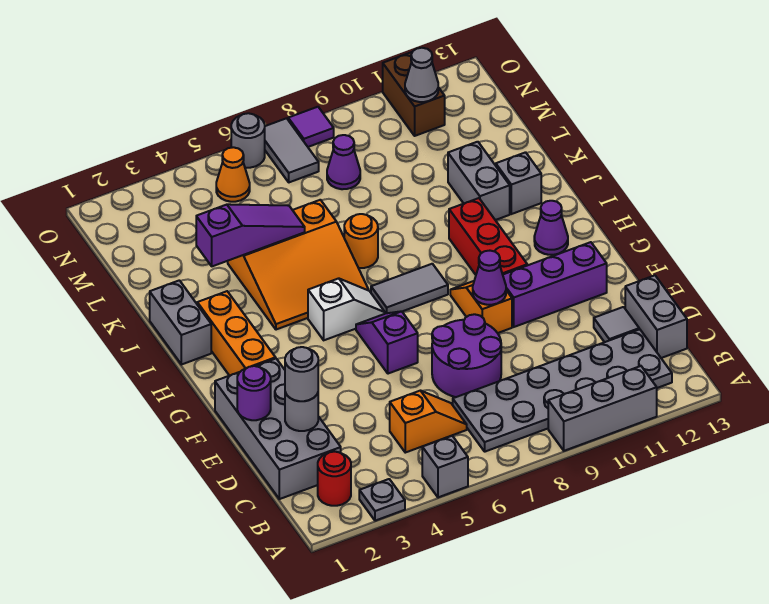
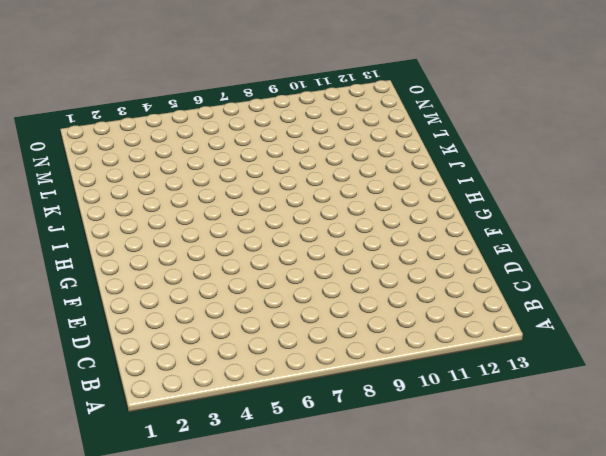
none -> grey plate A3 level 1
none -> grey brick A5 level 1
none -> grey brick A9:A11 level 1
none -> red round brick B2 level 1

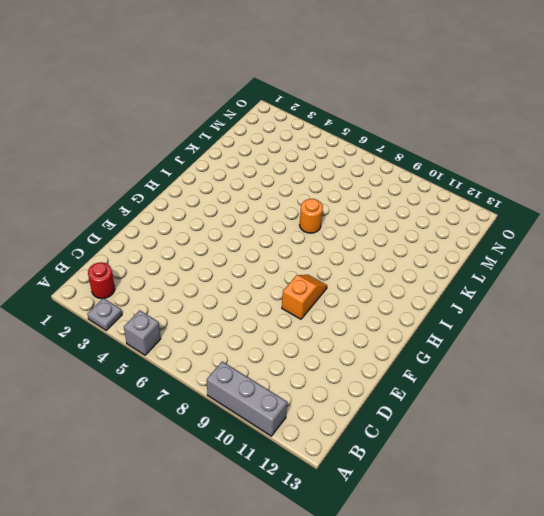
none -> grey plate B7:C12 level 1
none -> grey brick C1:F2 level 1
none -> orange slope C5:C6 level 1 top 5
none -> grey brick C13:D13 level 1

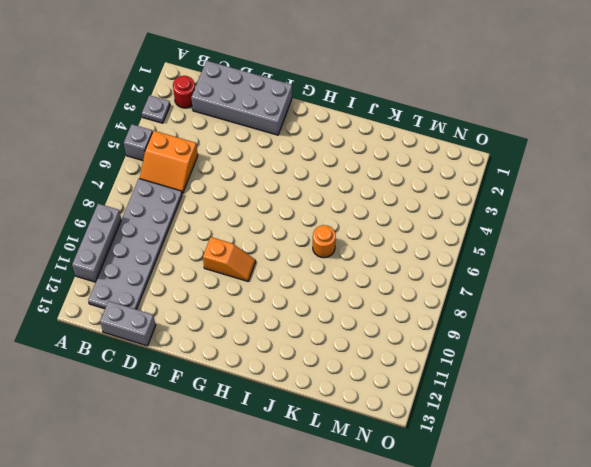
orange slope B5:C6 level 1 top 5 -> orange slope C5:C6 level 1 top 5
none -> purple round brick D7:E8 level 1
none -> grey tile D12 level 1
none -> purple slope F6:G6 level 1 top F
none -> purple brick F10:F12 level 1

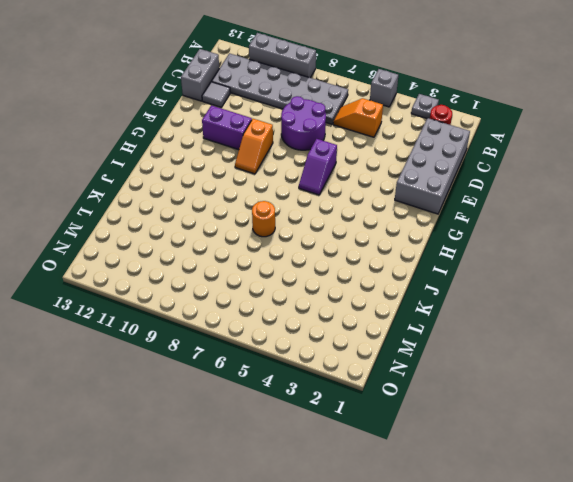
purple brick F10:F11 level 1 -> purple brick F10:F12 level 1
none -> orange brick G2:I2 level 1
none -> red brick G10:I10 level 1
none -> white slope H5:H6 level 1 top 5
none -> grey tile H7:H8 level 1

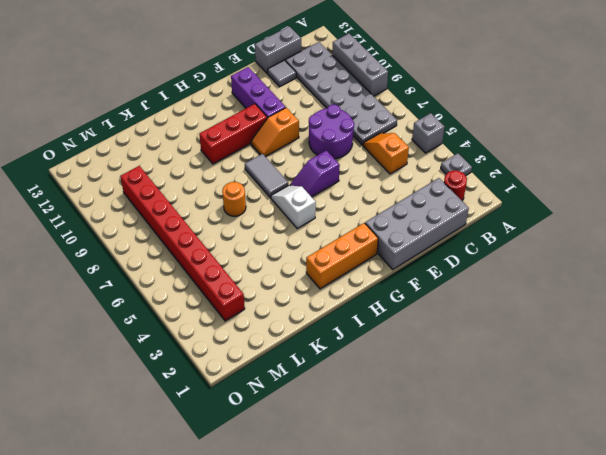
red brick M3:M10 level 1 -> purple cone M8 level 1
none -> purple cone H12 level 1
none -> grey brick I1:J1 level 1
none -> orange slope I4:K6 level 1 top K
none -> grey brick J11:K11 level 1

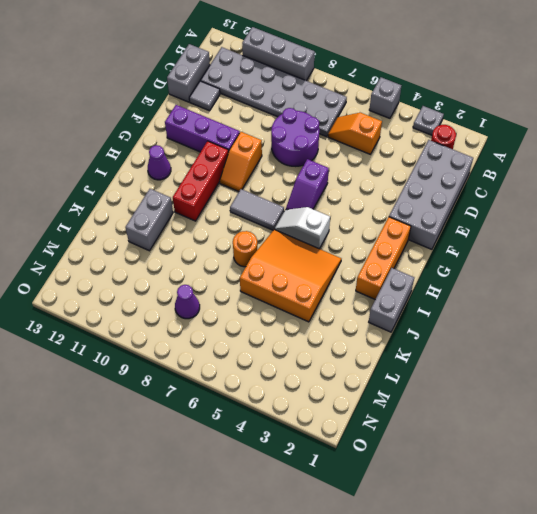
none -> grey brick J12 level 1
none -> orange cone N5 level 1
none -> grey tile N7:O7 level 1
none -> brown brick N11:O11 level 1

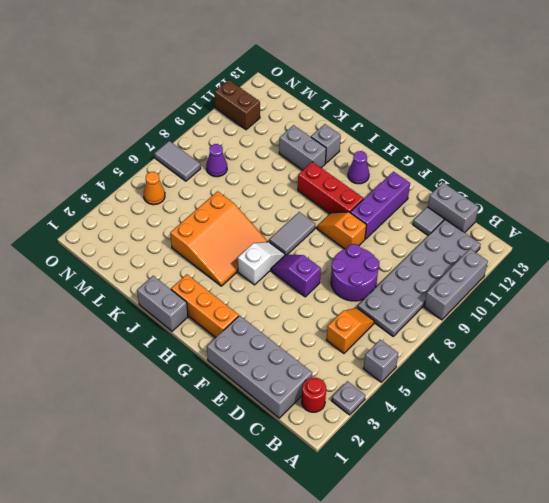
none -> orange round brick J7 level 1
none -> grey round brick O6 level 1
none -> purple tile O8 level 1
none -> grey round brick D2 level 2

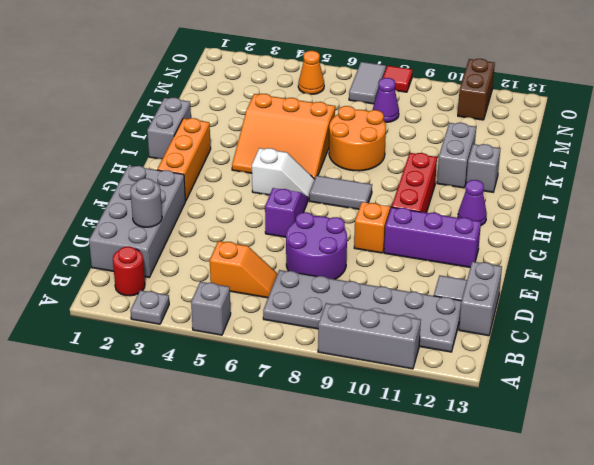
orange round brick J7:K8 level 1 -> orange round brick J7 level 1
red tile O8 level 1 -> purple tile O8 level 1
none -> grey round brick O6 level 1
none -> purple round brick E1 level 2
none -> purple cone F9 level 2
none -> purple slope K3:K5 level 2 top 3

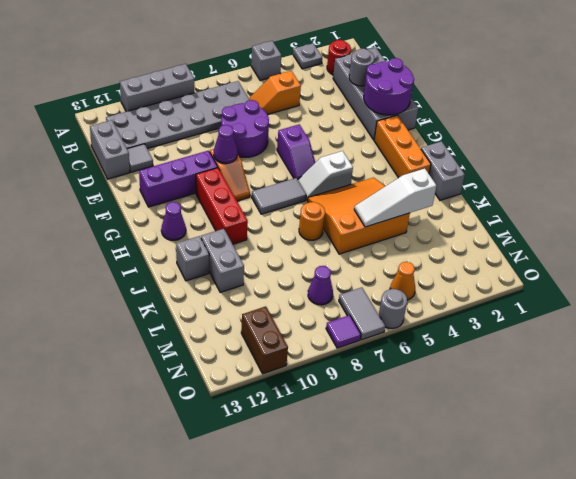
purple round brick E1:F2 level 2 -> purple round brick E1 level 2
white slope K3:K5 level 2 top 3 -> purple slope K3:K5 level 2 top 3
none -> grey cone N11 level 2
none -> grey round brick D2 level 3

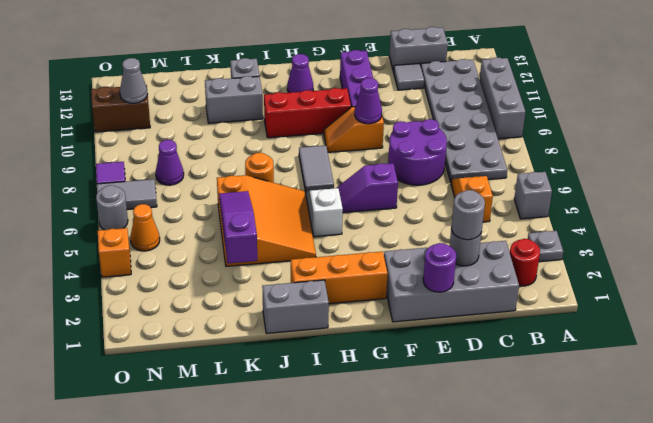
orange brick O4 level 1 -> none

